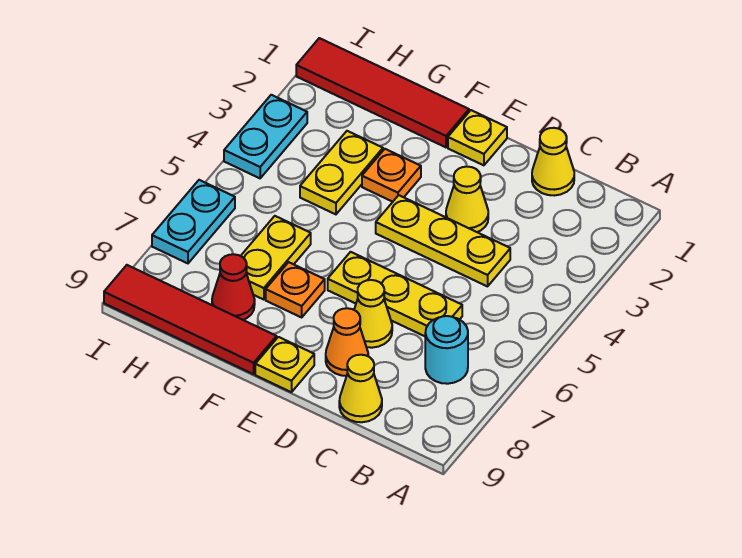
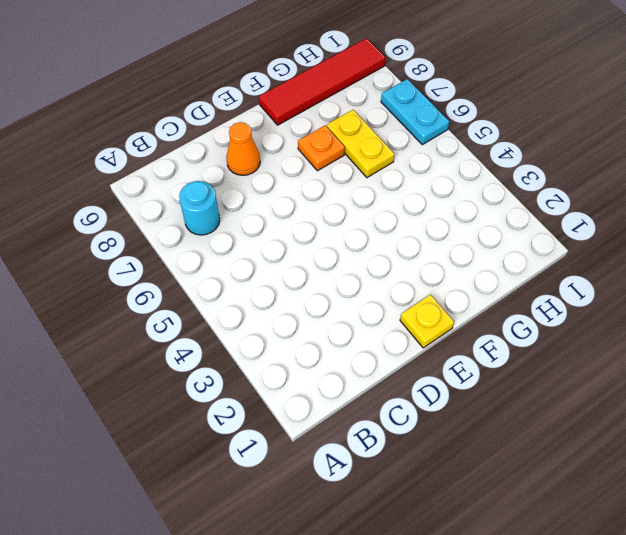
none -> yellow cone C1 level 1
none -> yellow plate C4:E4 level 1
none -> yellow plate C6:E6 level 1

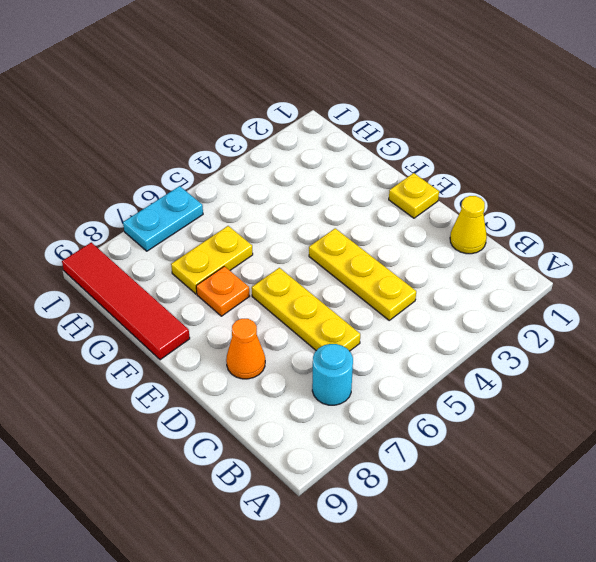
none -> yellow cone C9 level 1
none -> yellow cone D3 level 1
none -> yellow cone D7 level 1

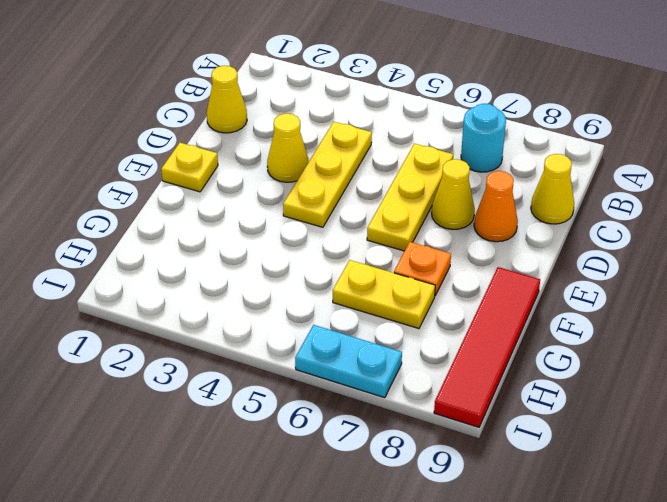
none -> yellow plate E9 level 1
none -> red tile F1:I1 level 1
none -> orange plate F3 level 1

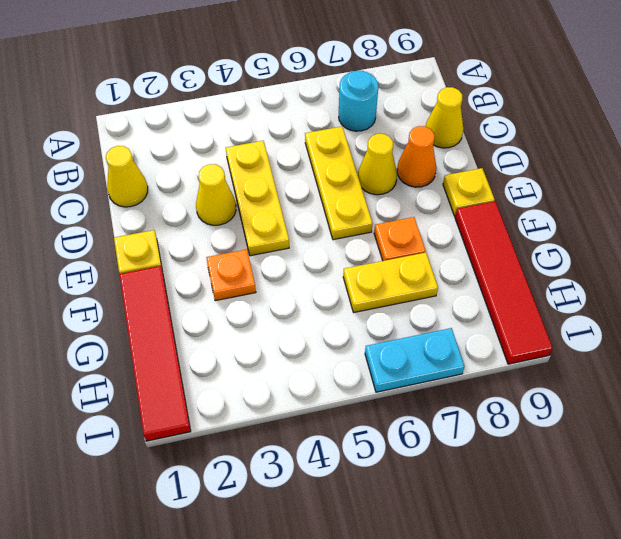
none -> yellow plate G3:G4 level 1
none -> red cone G8 level 1
none -> cyan plate I3:I4 level 1

